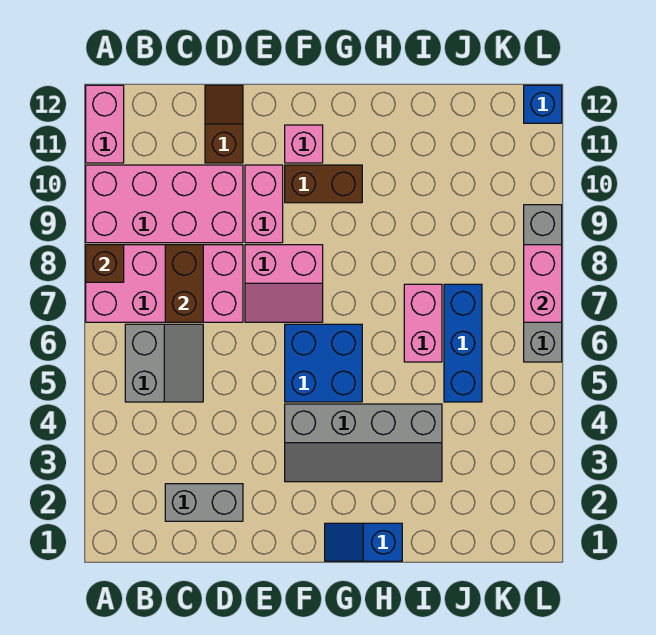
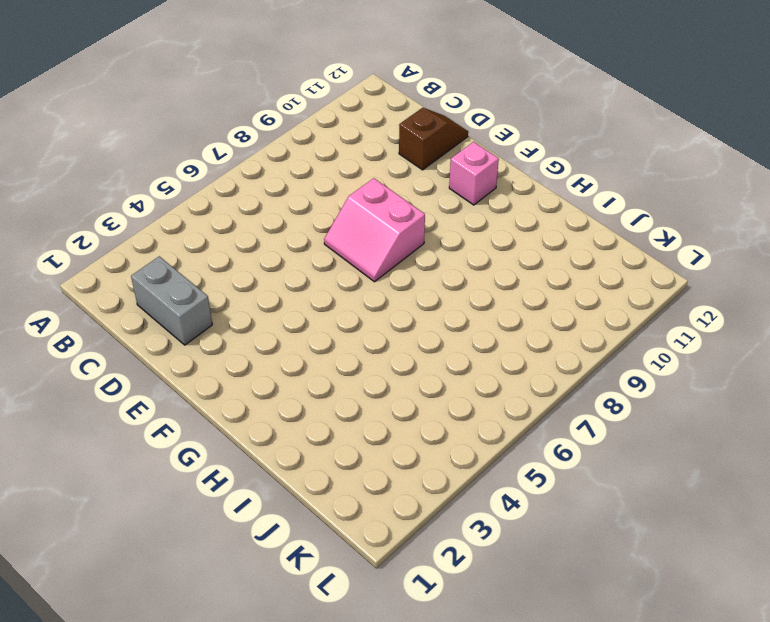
none -> pink brick A7:D8 level 1
none -> pink brick A9:D10 level 1
none -> pink brick A11:A12 level 1

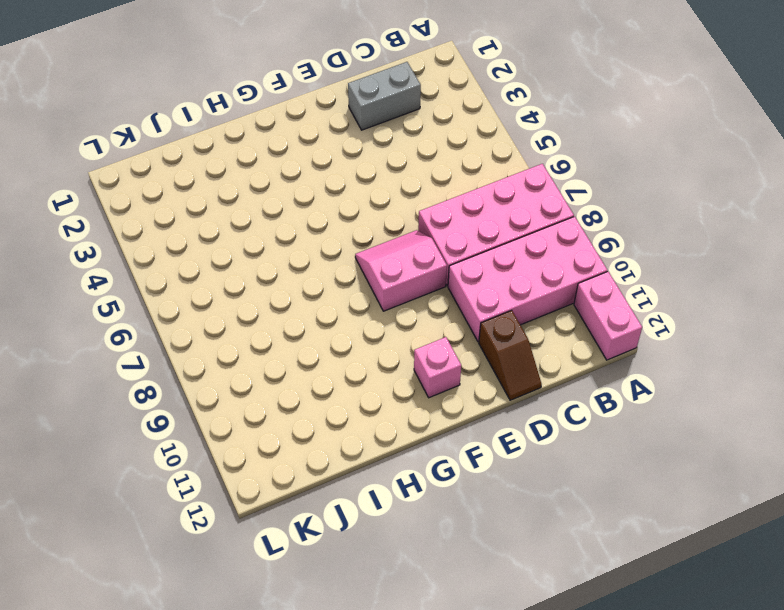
none -> grey slope B5:C6 level 1 top B
none -> pink brick E9:E10 level 1
none -> grey slope F3:I4 level 1 top 4

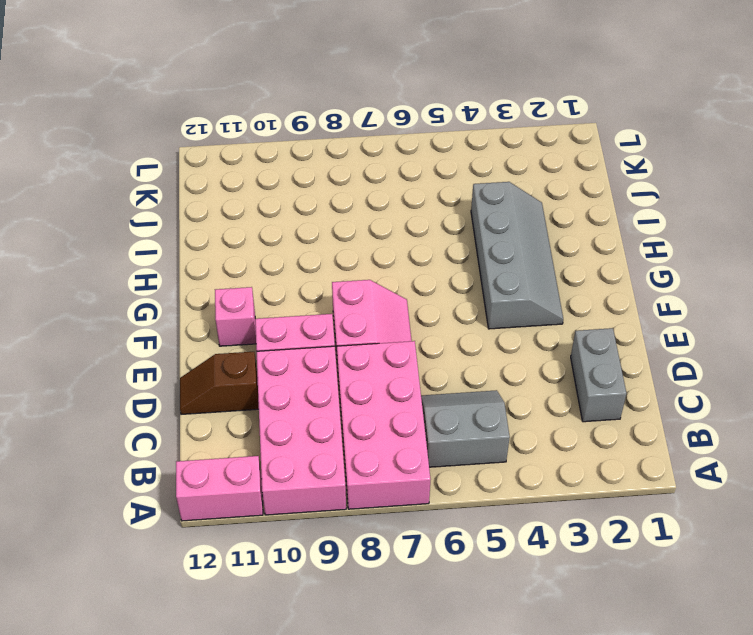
none -> blue brick F5:G6 level 1
none -> brown brick F10:G10 level 1
none -> blue slope G1:H1 level 1 top H

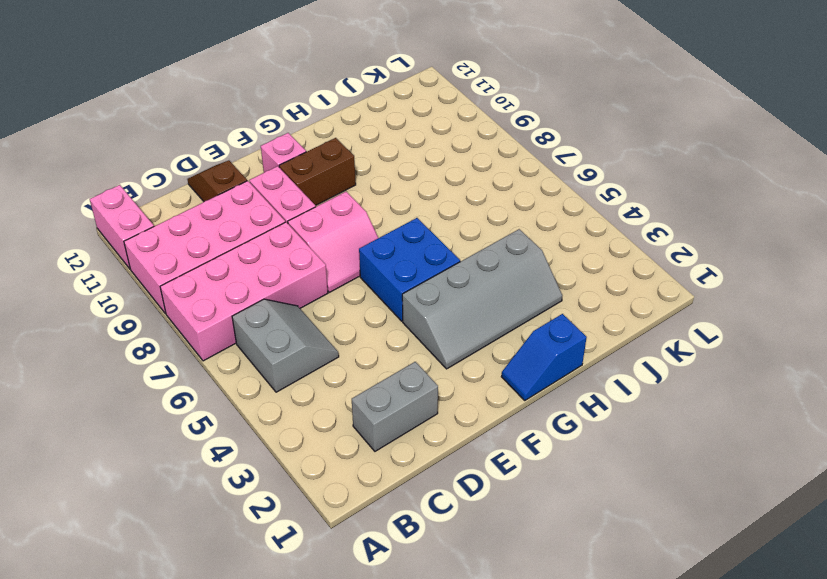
none -> pink brick I6:I7 level 1
none -> blue brick J5:J7 level 1
none -> grey brick L6:L9 level 1

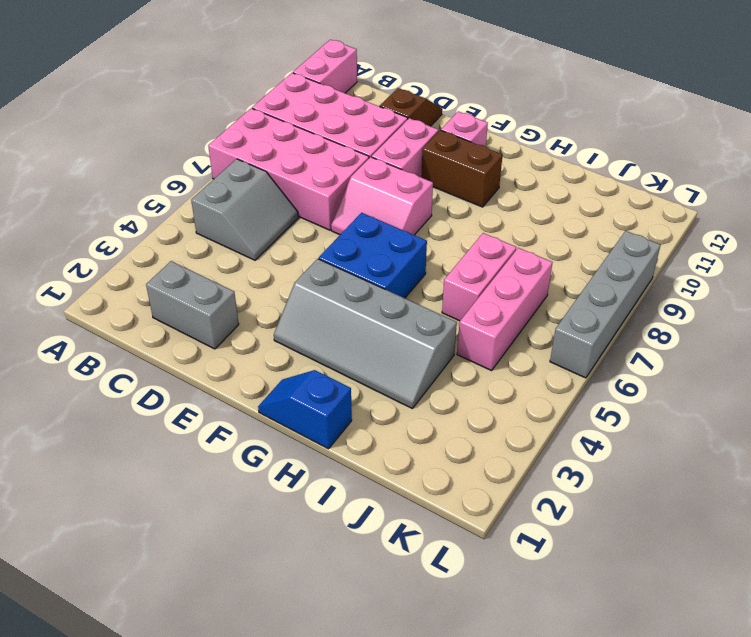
pink brick J5:J7 level 1 -> blue brick J5:J7 level 1
none -> blue brick L12 level 1
none -> brown brick A8 level 2
none -> brown brick C7:C8 level 2

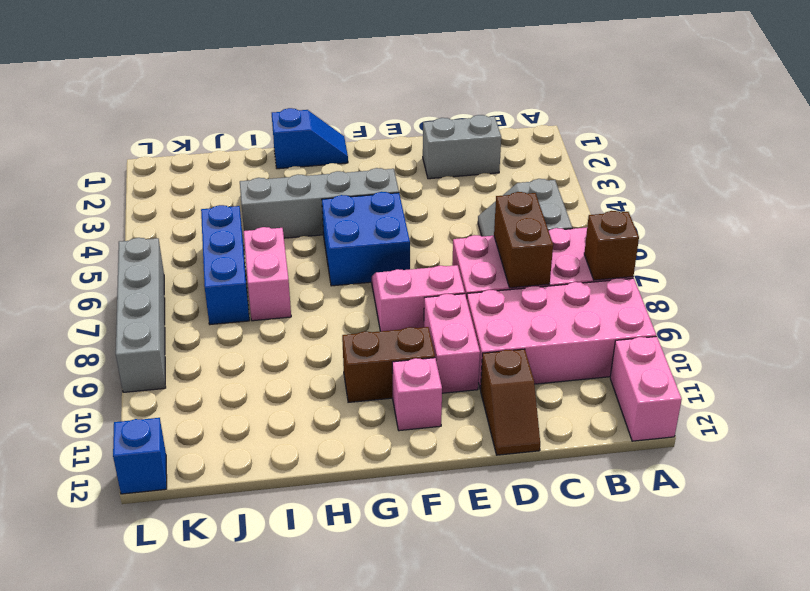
none -> pink brick L7:L8 level 2

